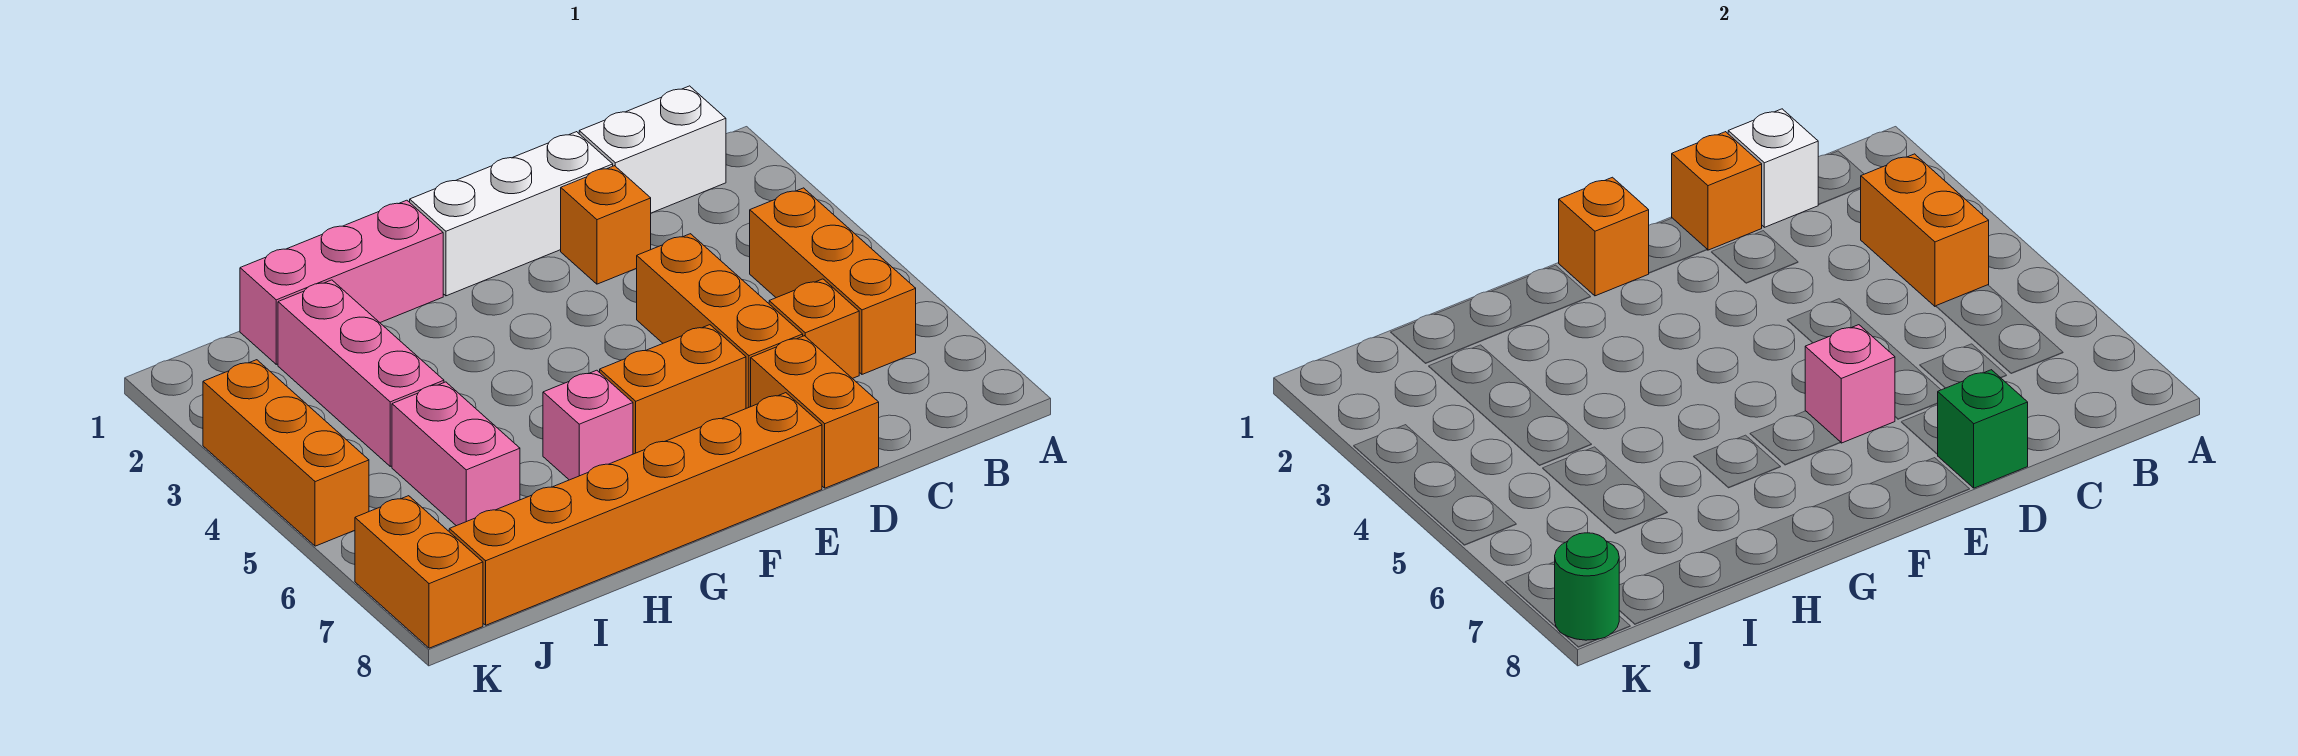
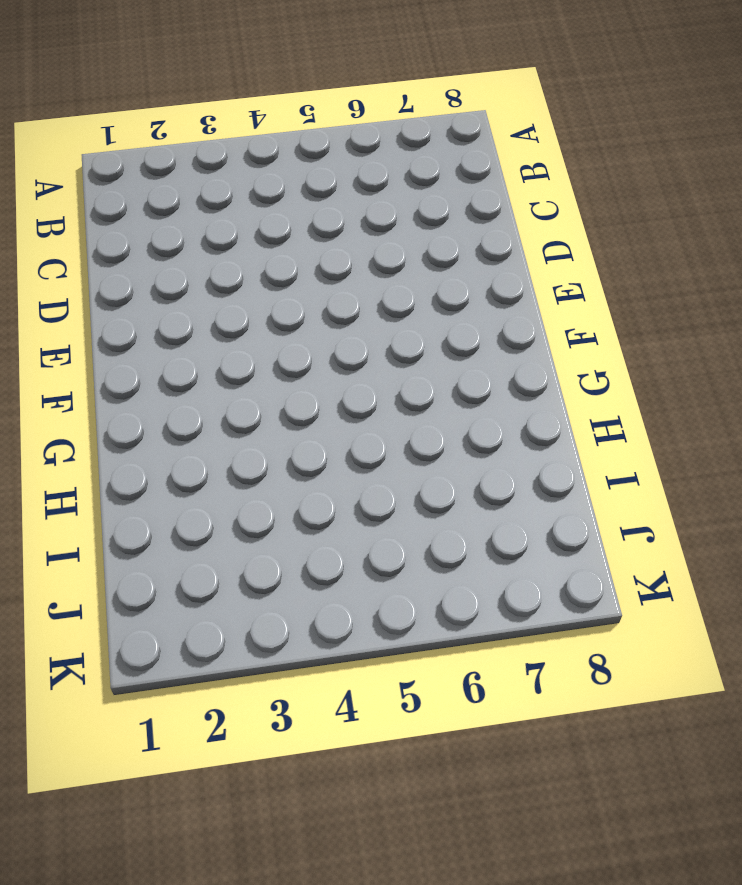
none -> white brick B1:C1 level 1
none -> orange brick B4:B6 level 1
none -> orange brick C6 level 1

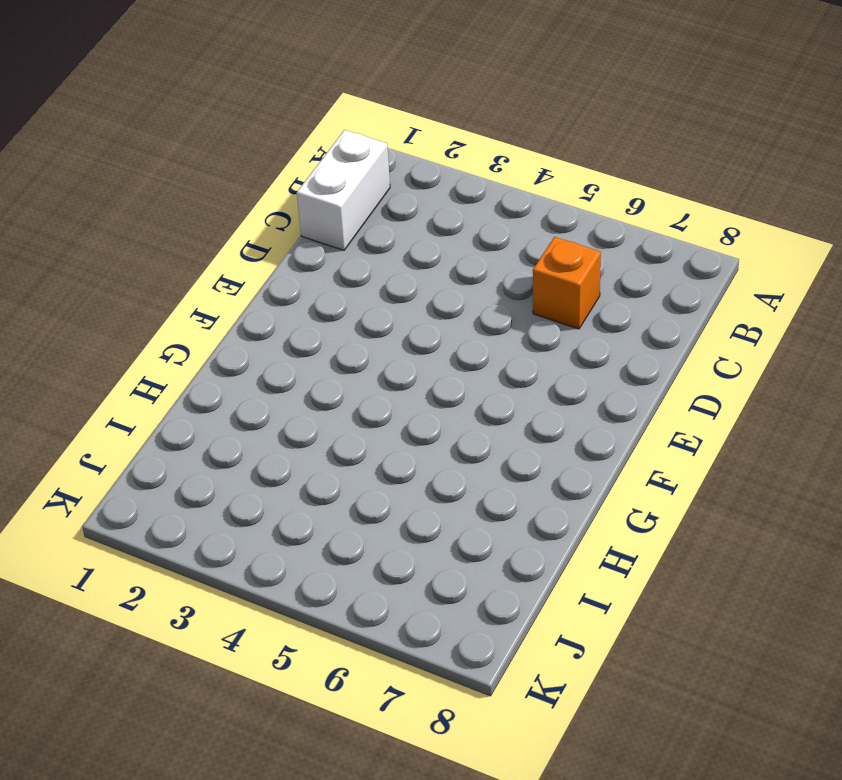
none -> orange brick B4:B6 level 1
none -> white brick D1:F1 level 1
none -> orange brick D2 level 1

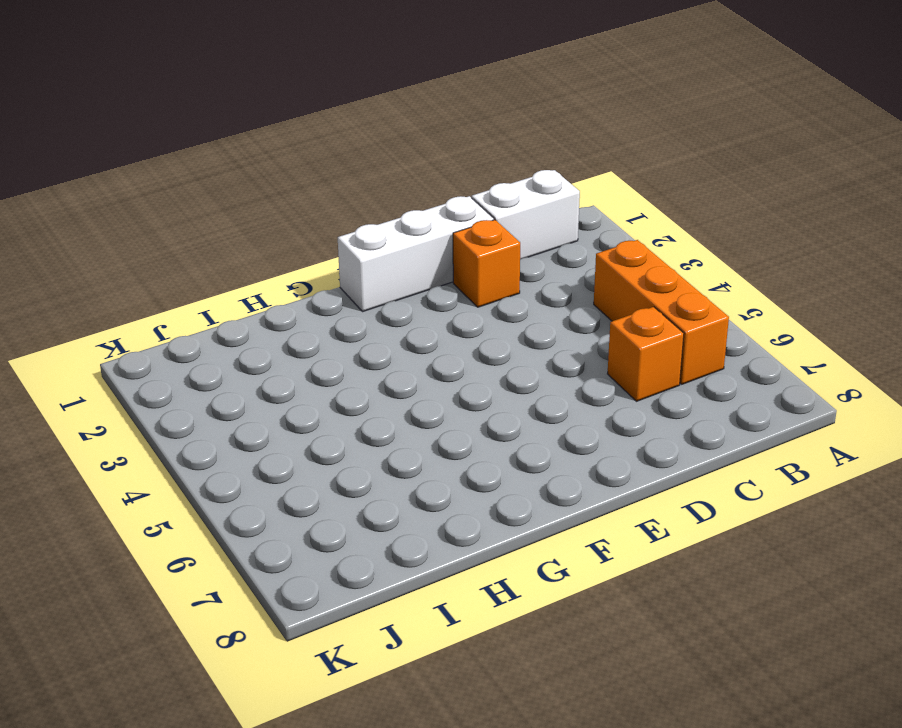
none -> orange brick D4:D6 level 1
none -> orange brick D7:D8 level 1
none -> orange brick E6:F6 level 1

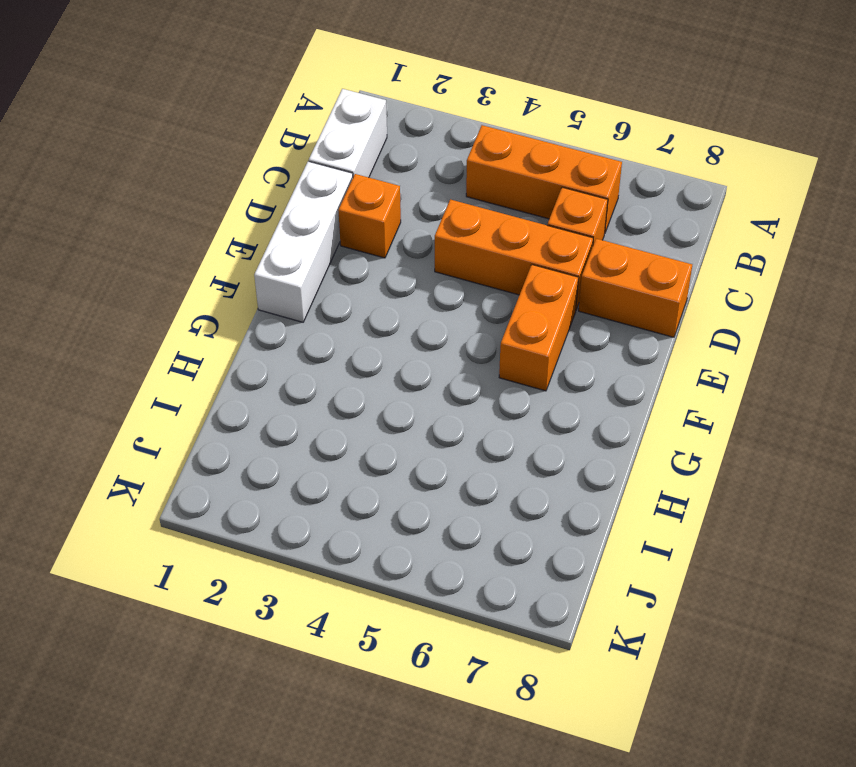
none -> orange brick E8:J8 level 1
none -> pink brick G1:I1 level 1
none -> pink brick G6 level 1

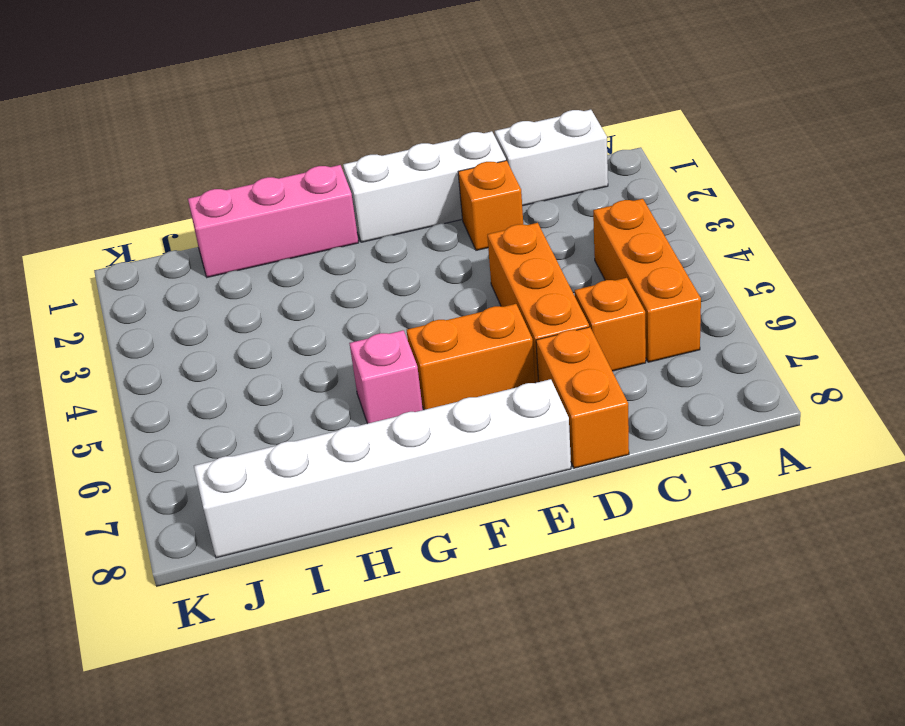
white brick E8:J8 level 1 -> orange brick E8:J8 level 1
none -> pink brick I2:I4 level 1
none -> pink brick I5:I6 level 1
none -> orange brick K3:K5 level 1

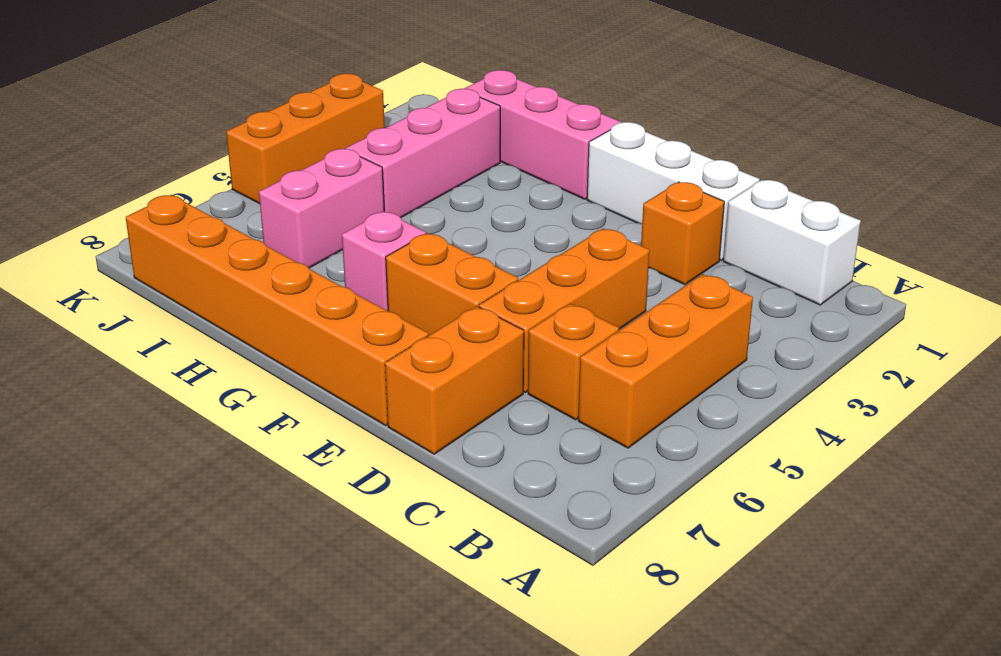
none -> orange brick K7:K8 level 1
none -> orange brick B3:B4 level 2
none -> white brick C1 level 2

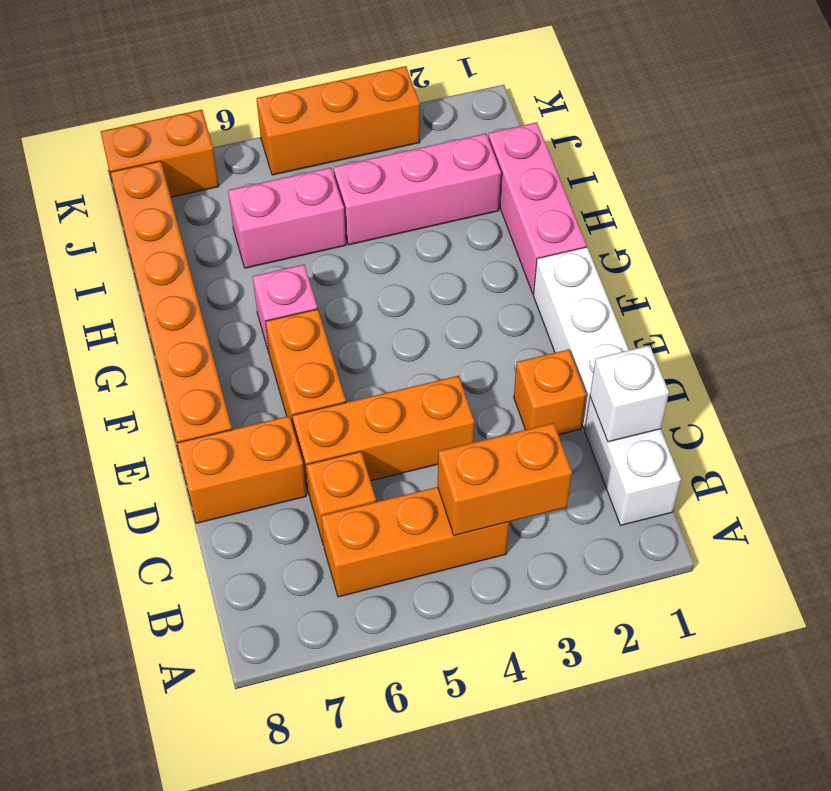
none -> orange brick D1 level 2
none -> green brick D8 level 2
none -> pink brick E6 level 2

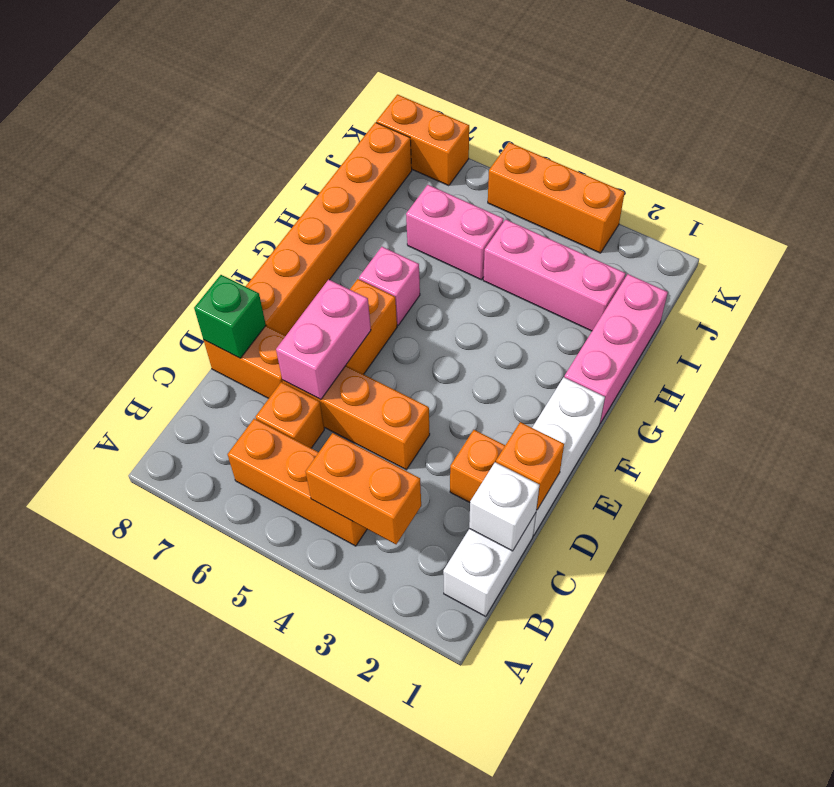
pink brick D6:E6 level 2 -> pink brick E6 level 2
none -> orange brick F1 level 2
none -> green round brick K8 level 2

